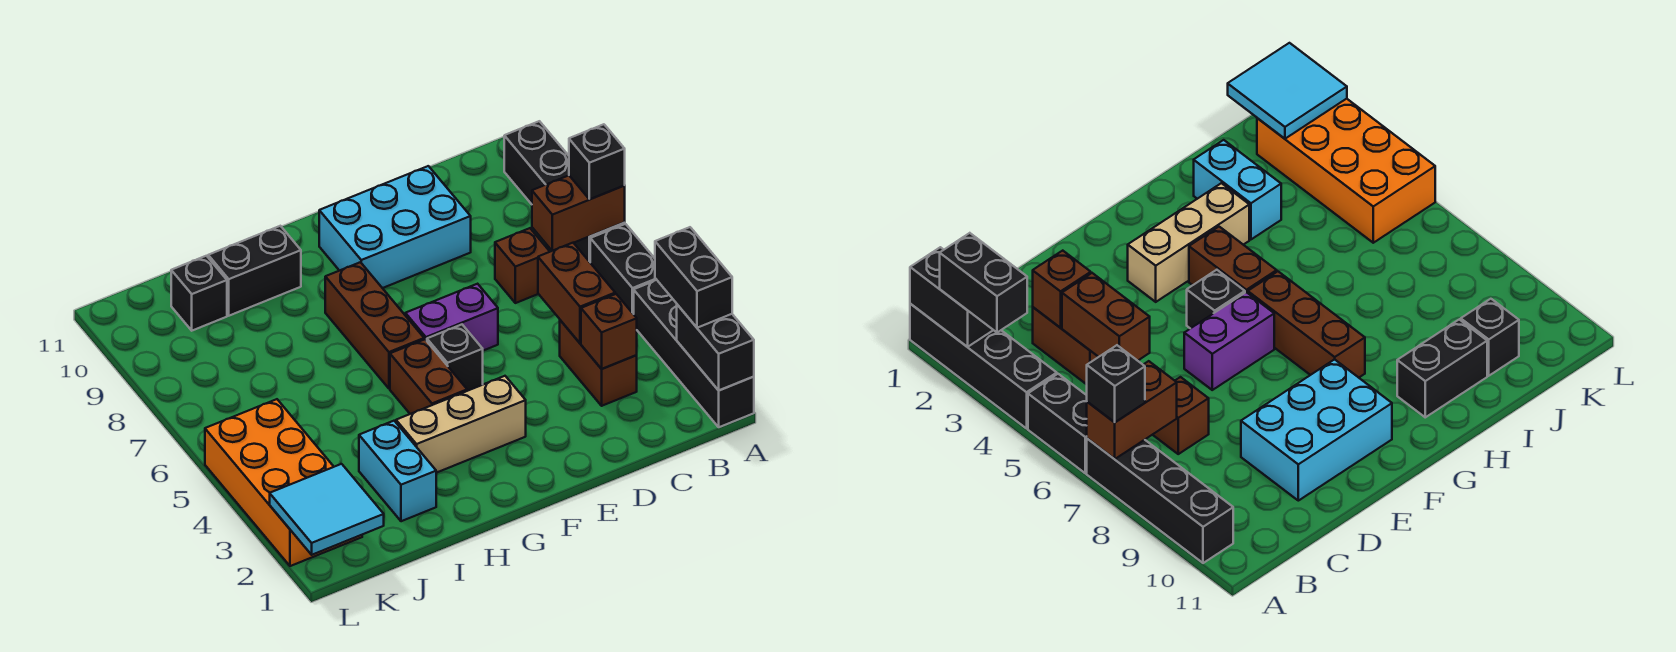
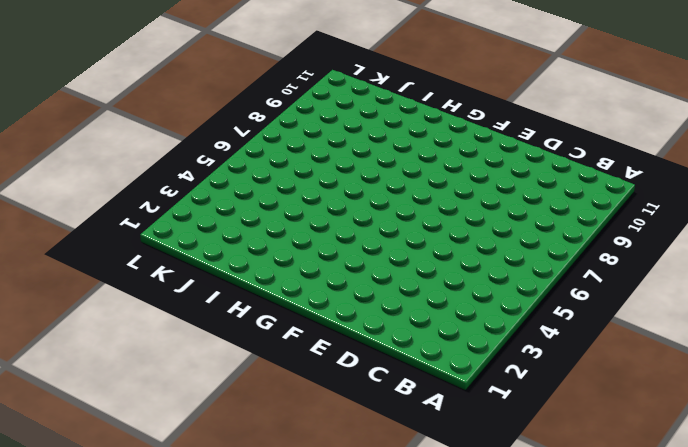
none -> black brick A1:A4 level 1
none -> black brick A5:A6 level 1
none -> black brick A7:A10 level 1

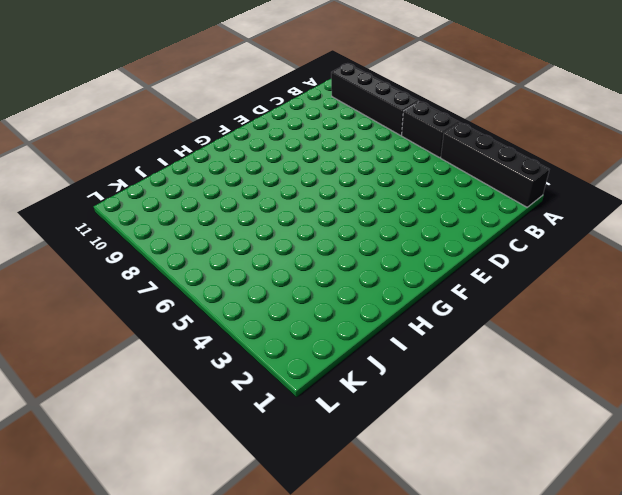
none -> brown brick C3:C4 level 1
none -> brown brick C7 level 1
none -> cyan brick D9:F10 level 1

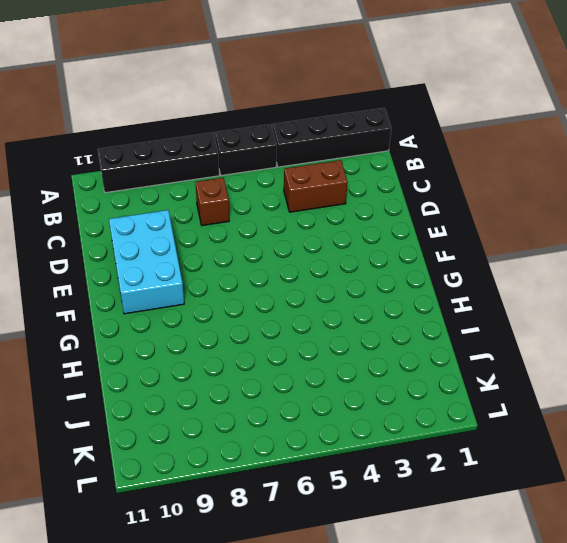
none -> purple brick E6:F6 level 1
none -> tan brick F3:H3 level 1
none -> black brick F5 level 1

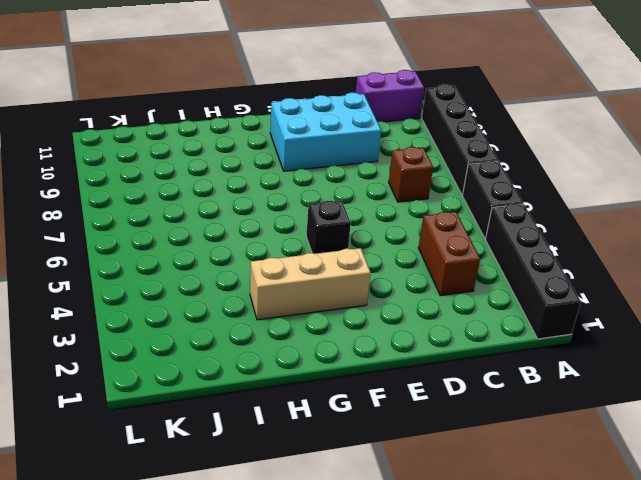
purple brick B11:C11 level 1 -> purple brick E6:F6 level 1
none -> brown brick G4:G5 level 1
none -> brown brick G6:G8 level 1
none -> black brick H10:I10 level 1

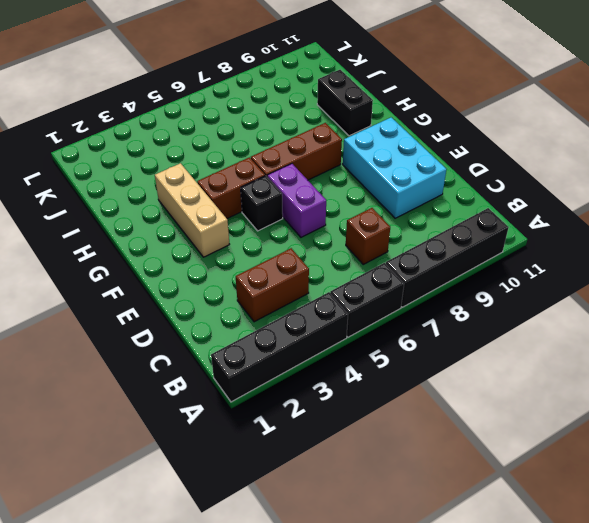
none -> cyan brick I2:I3 level 1
none -> black brick J10 level 1
none -> orange brick K2:L5 level 1

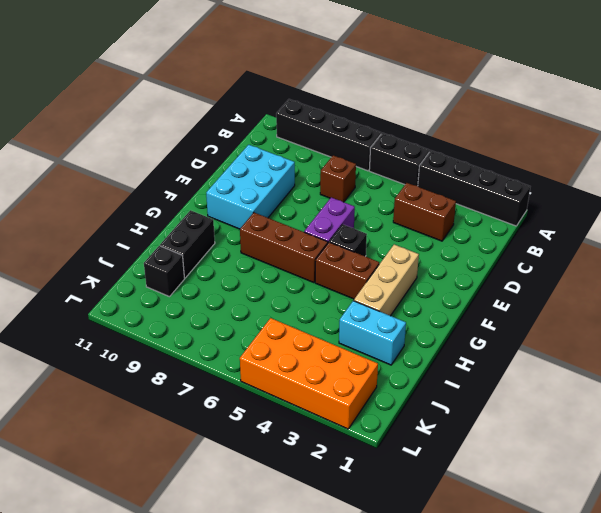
none -> black brick A1:A2 level 2
none -> brown brick A7:B7 level 2
none -> brown brick C3 level 2

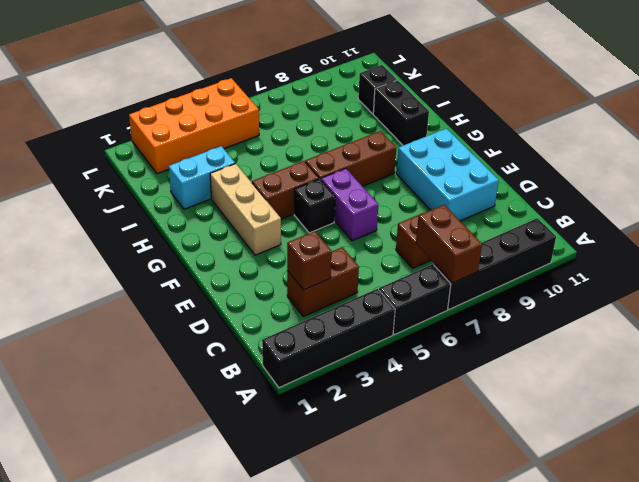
none -> black brick A1:A2 level 2
none -> brown brick C4:C5 level 2
none -> cyan tile K1:L2 level 2

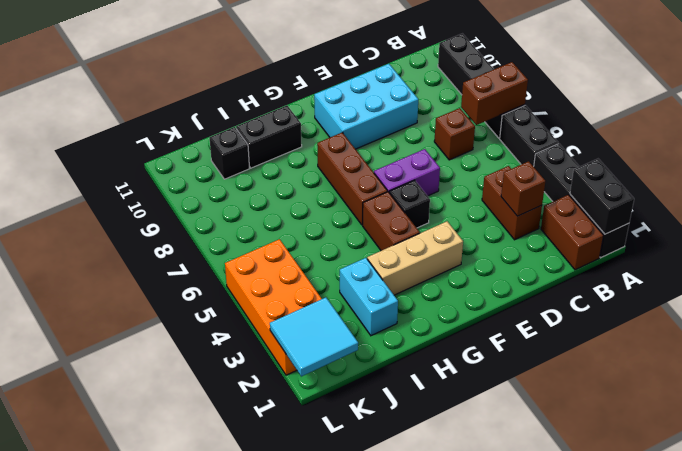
brown brick B1:B2 level 1 -> brown brick C4:C5 level 2
none -> black brick A2:A3 level 3
none -> black brick A7 level 3

